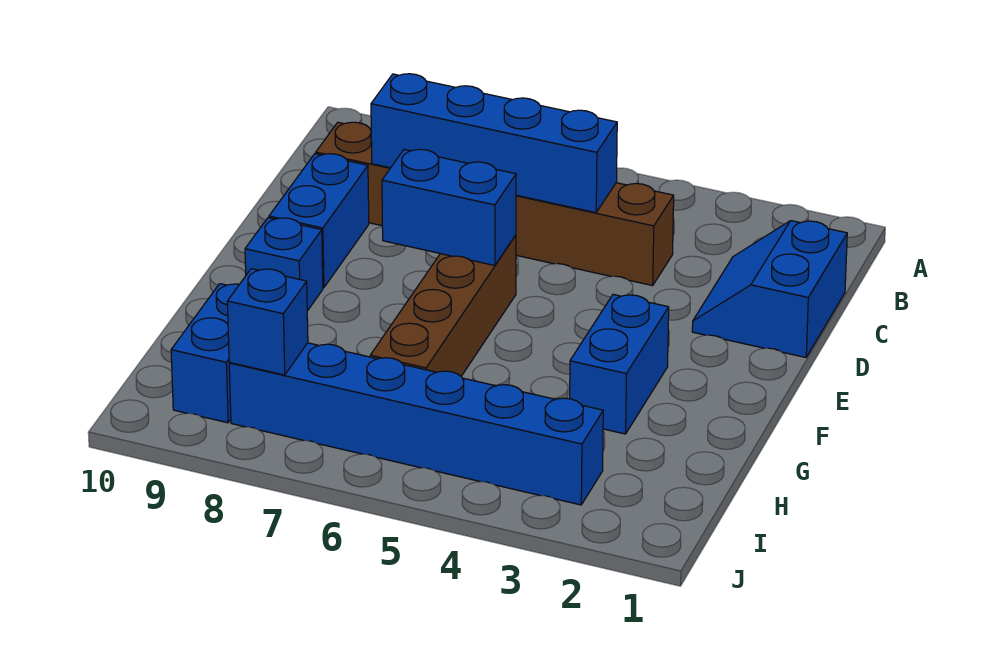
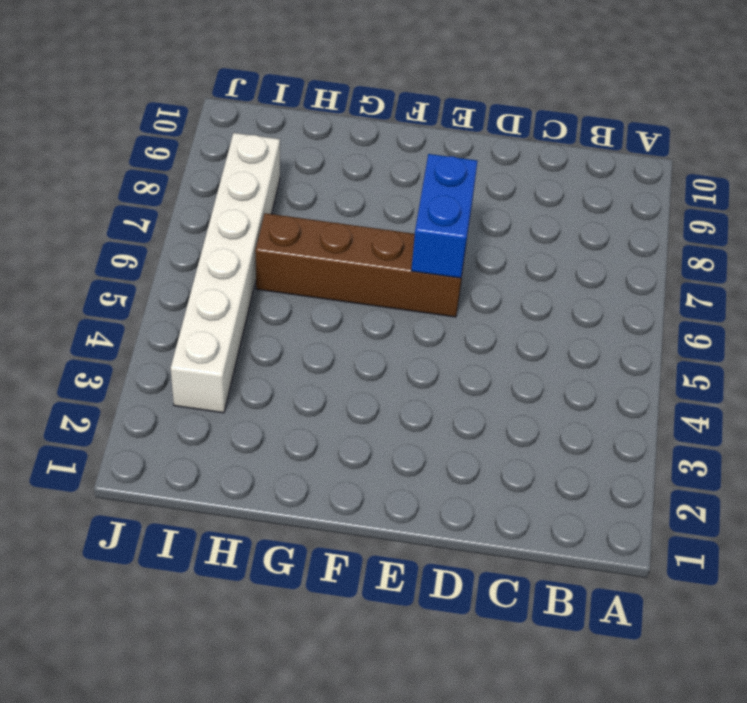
white brick I3:I8 level 1 -> blue brick I3:I8 level 1
none -> blue slope C1:D2 level 1 top 1
none -> brown brick C4:C9 level 1

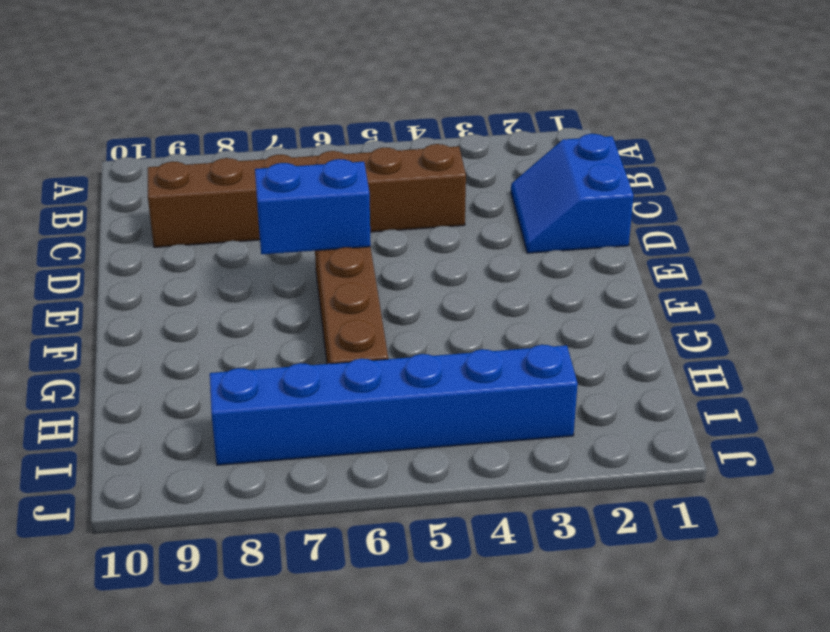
none -> blue brick D9:E9 level 1
none -> blue brick F3:G3 level 1

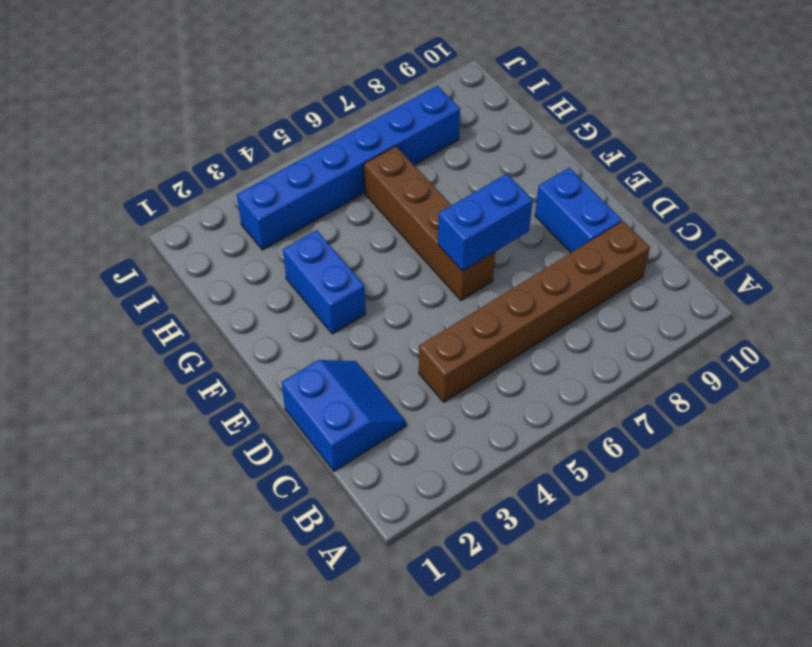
none -> blue brick F9 level 1
none -> blue brick H9:I9 level 1

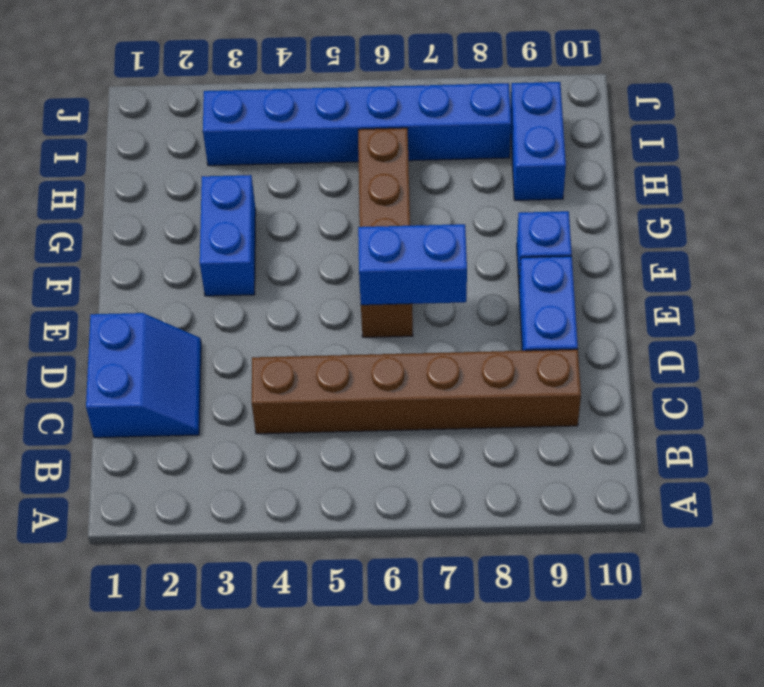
none -> blue brick C5:C8 level 2
none -> blue brick I8 level 2

